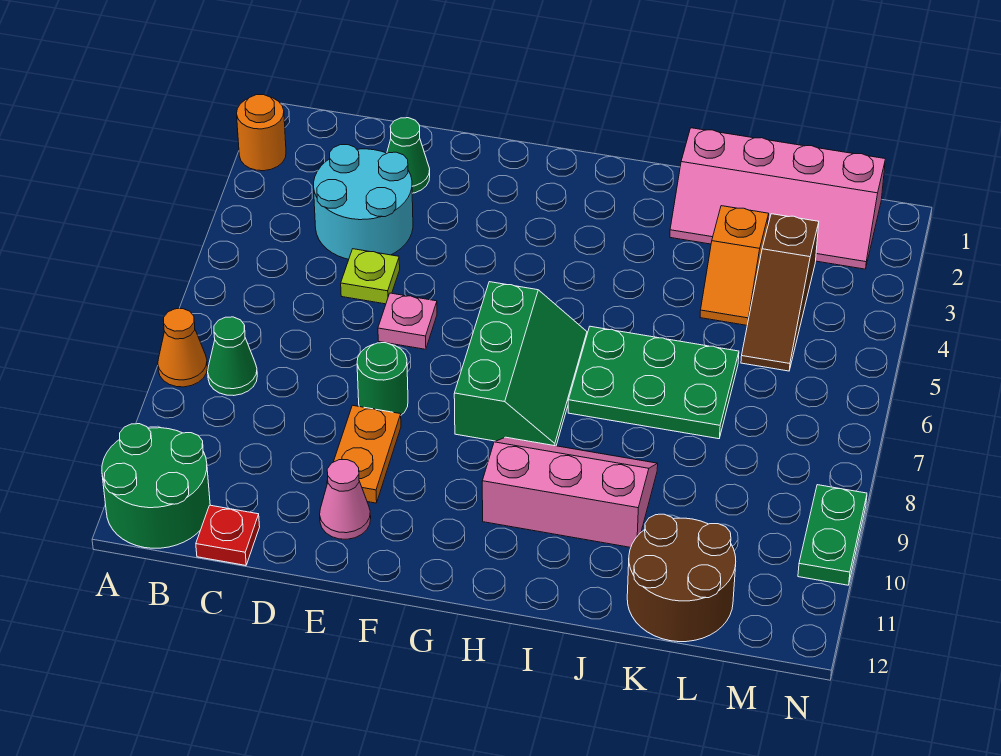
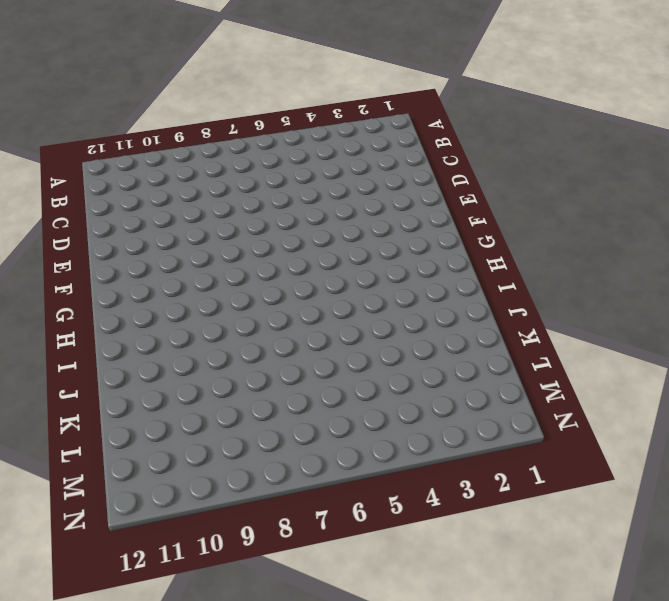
none -> orange round brick A2 level 1
none -> orange cone A8 level 1
none -> green round brick A11:B12 level 1

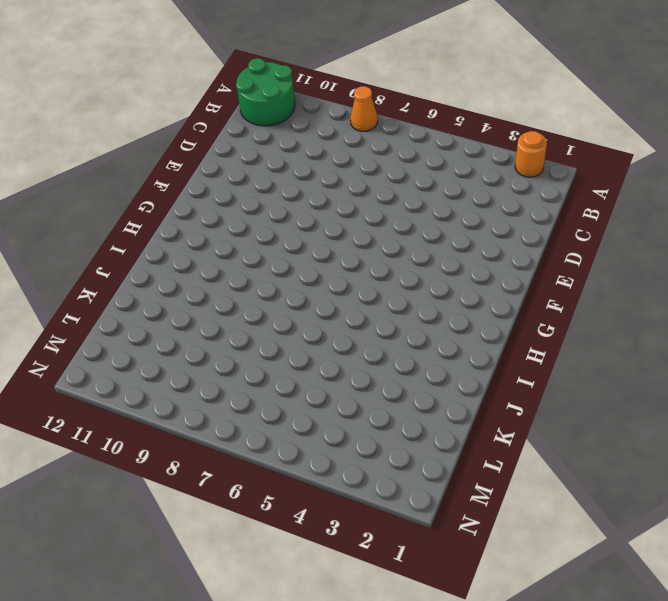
none -> green cone B8 level 1
none -> cyan round brick C3:D4 level 1
none -> red plate C12 level 1

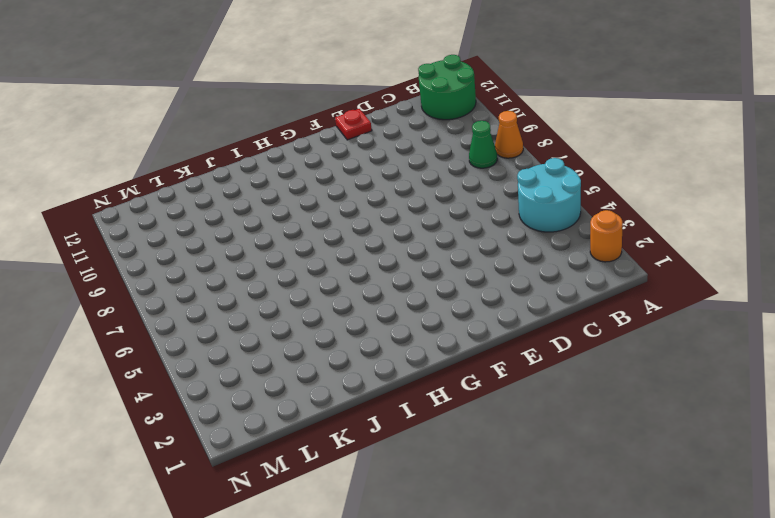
cyan round brick A4:B5 level 1 -> cyan round brick C3:D4 level 1
red plate E12 level 1 -> red plate C12 level 1
none -> green cone D2 level 1
none -> lime plate D5 level 1
none -> pink plate E6 level 1

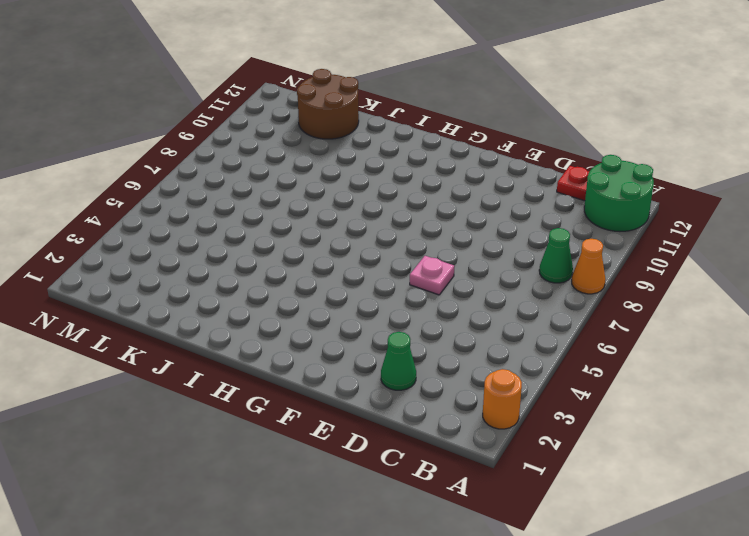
none -> cyan round brick C3:D4 level 1
none -> lime plate D5 level 1
none -> green round brick E8 level 1

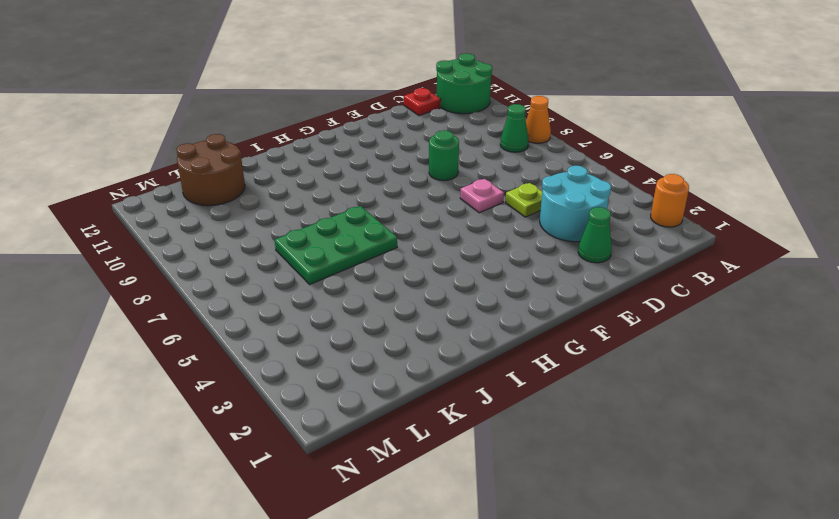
none -> orange plate E9:E10 level 1
none -> pink cone E11 level 1
none -> green slope G6:H8 level 1 top G

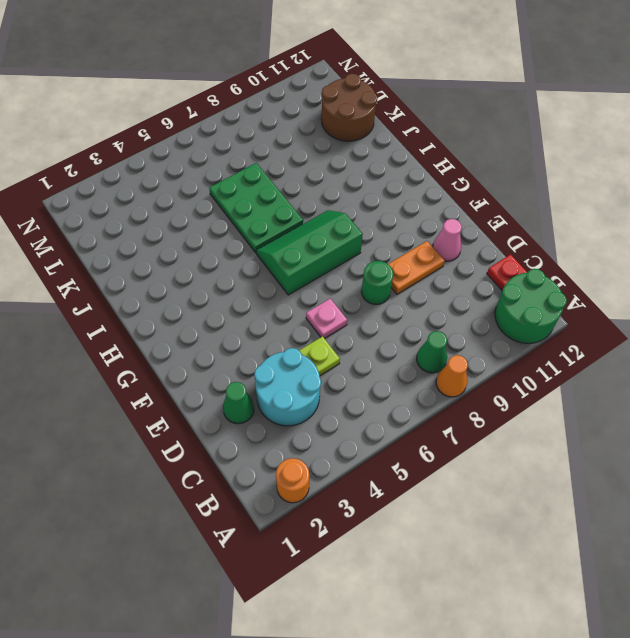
none -> pink slope H9:J10 level 1 top 10
none -> pink slope J1:M2 level 1 top 1
none -> orange slope K3:K4 level 1 top 3

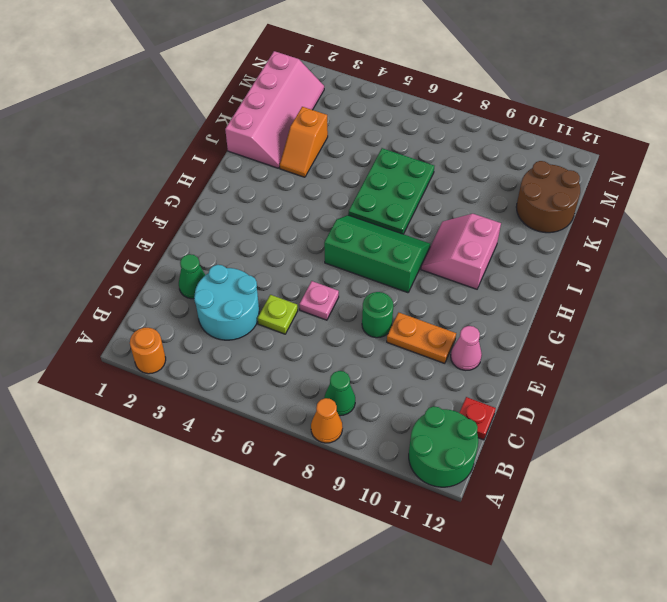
pink slope H9:I10 level 1 top 10 -> pink slope H9:J10 level 1 top 10
orange slope J3:K3 level 1 top K -> orange slope K3:K4 level 1 top 3
none -> brown slope L3:L5 level 1 top 3
none -> green plate N9:N10 level 1

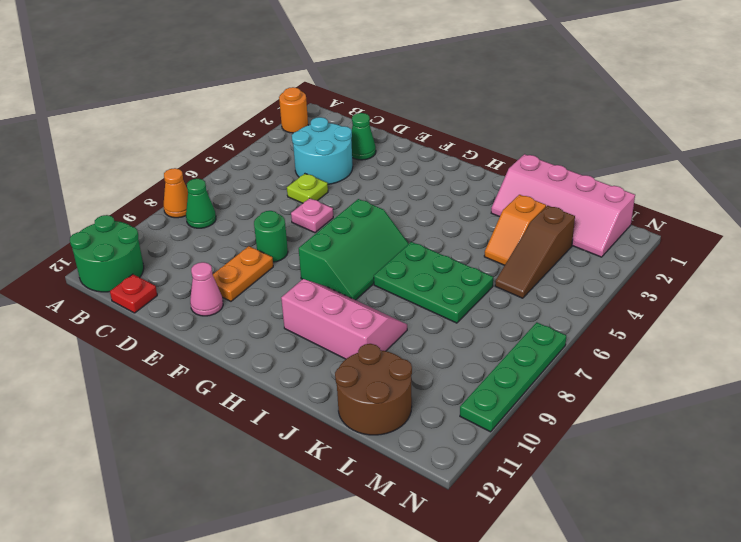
green plate N7:N10 level 1 -> green plate N9:N10 level 1

